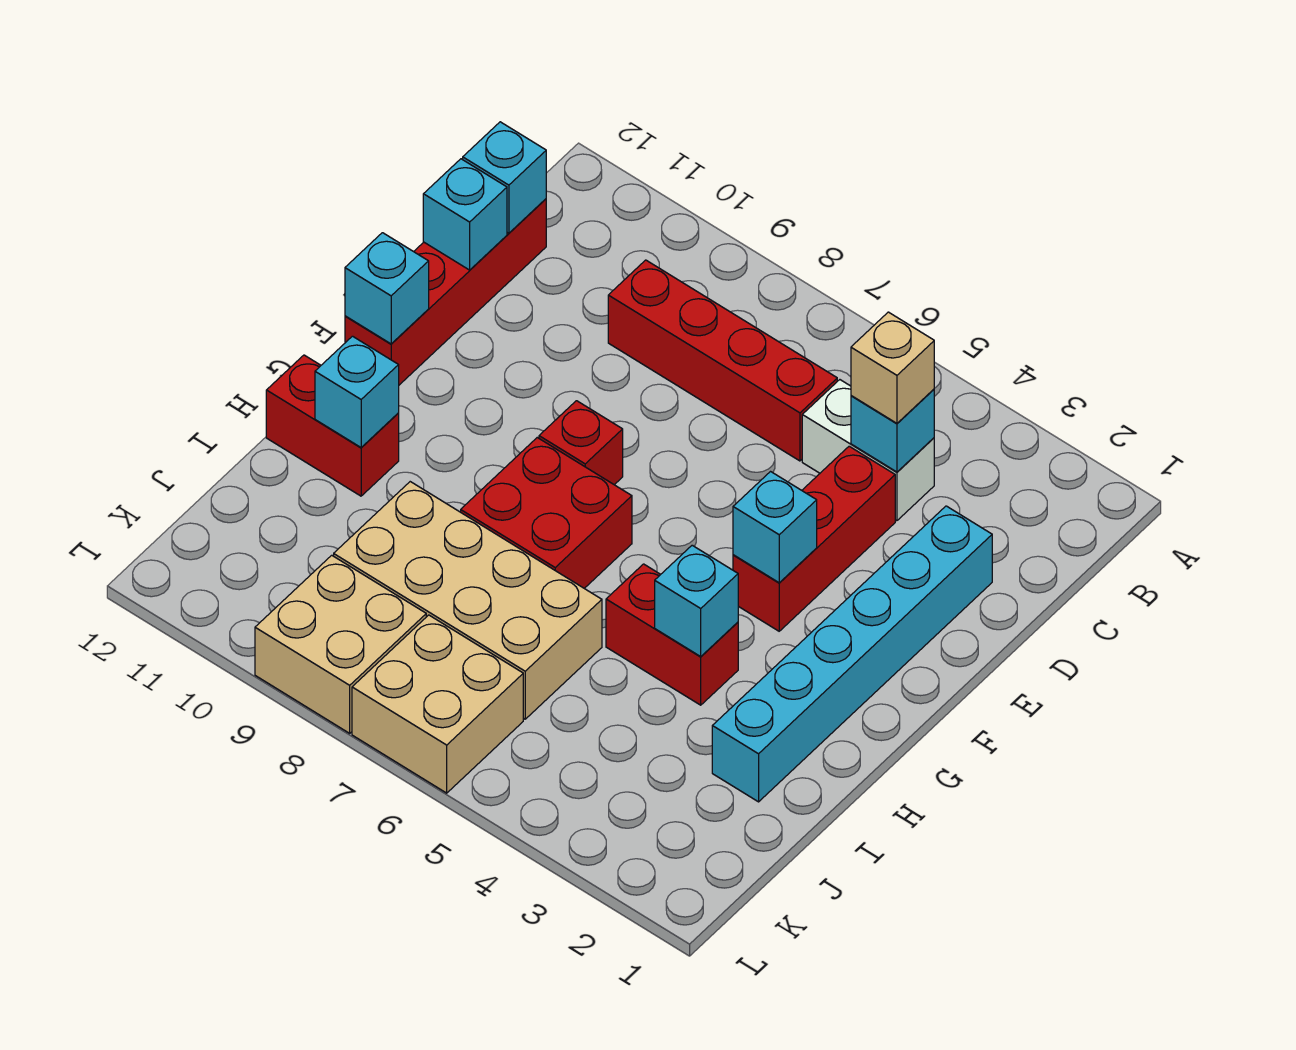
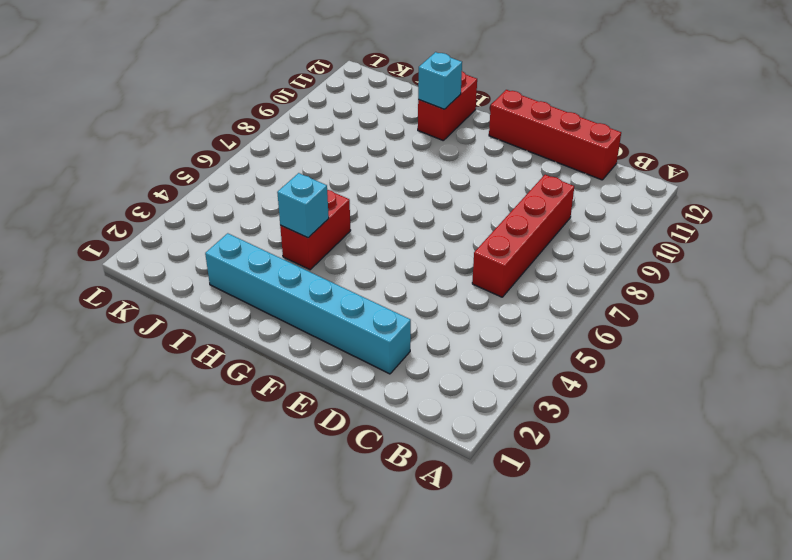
none -> white brick C4:C5 level 1
none -> red brick D4:F4 level 1
none -> red brick F8 level 1

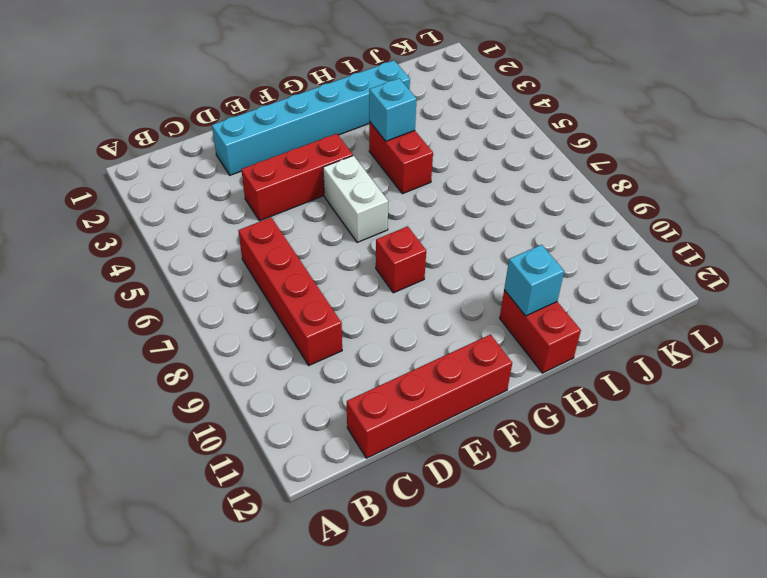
white brick F5:F6 level 1 -> white brick C4:C5 level 1
none -> red brick G7:H8 level 1
none -> tan brick I6:J9 level 1
none -> tan brick K6:L7 level 1

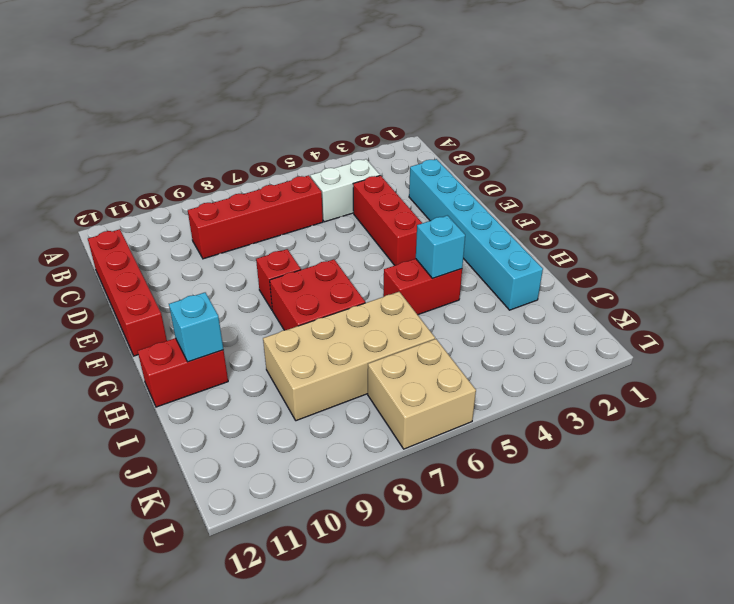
none -> tan brick K8:L9 level 1
none -> cyan brick C4 level 2
none -> cyan brick C12 level 2

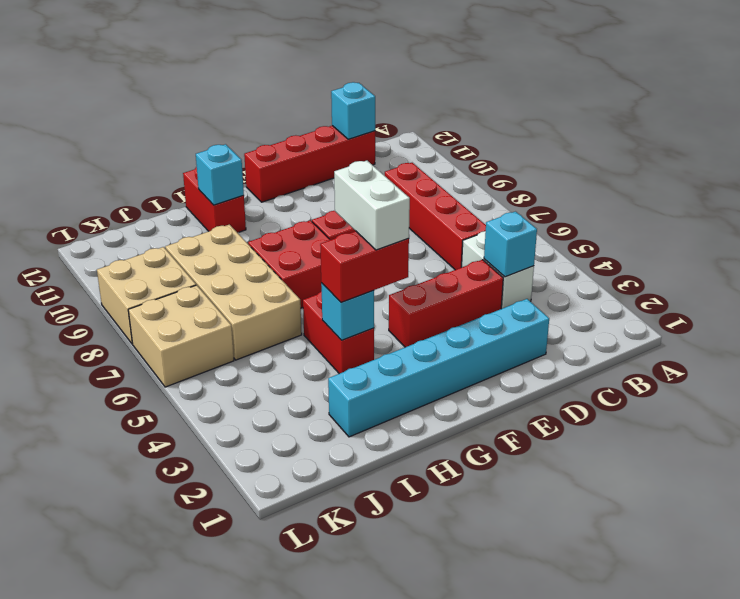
red brick G4:H4 level 3 -> none
white brick G4:G5 level 4 -> none
none -> cyan brick D12 level 2
none -> cyan brick F4 level 2
none -> cyan brick F12 level 2

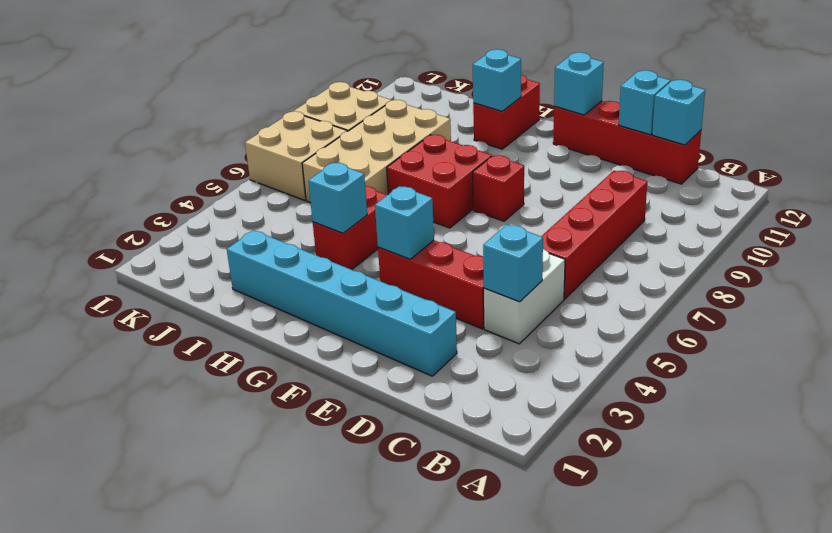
none -> tan brick C4 level 3

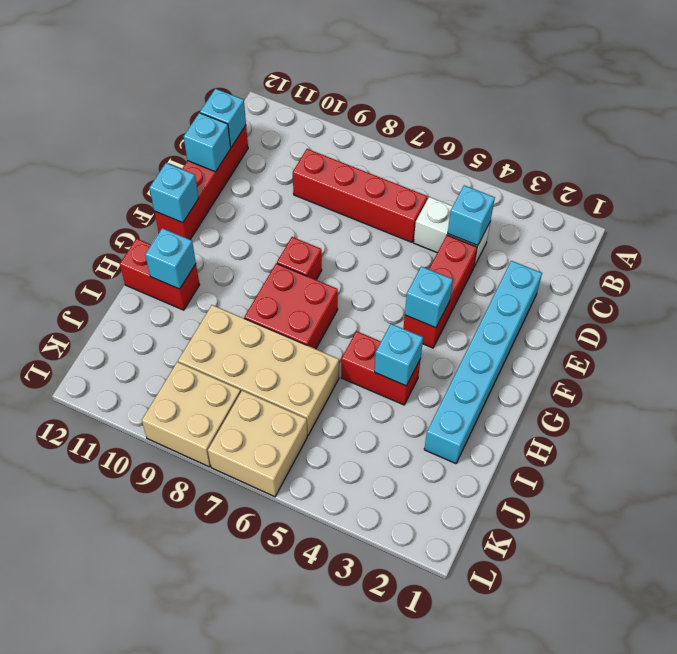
none -> tan brick C4 level 3

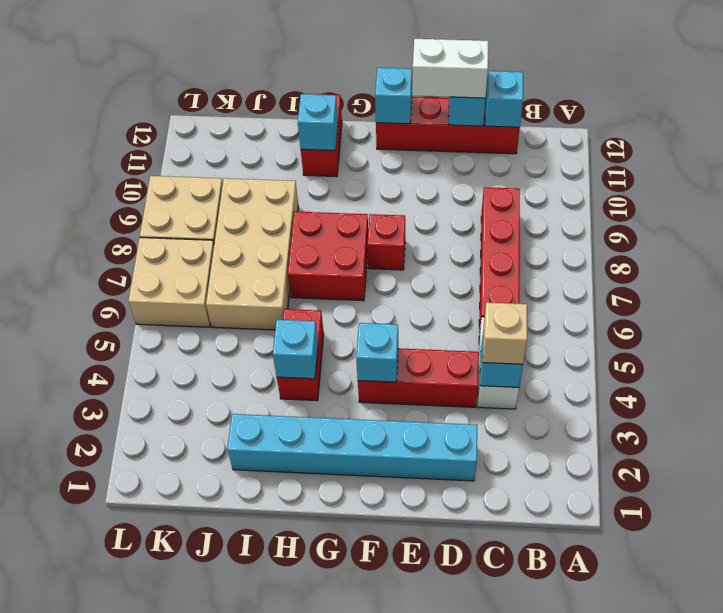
white brick D12:E12 level 3 -> none

